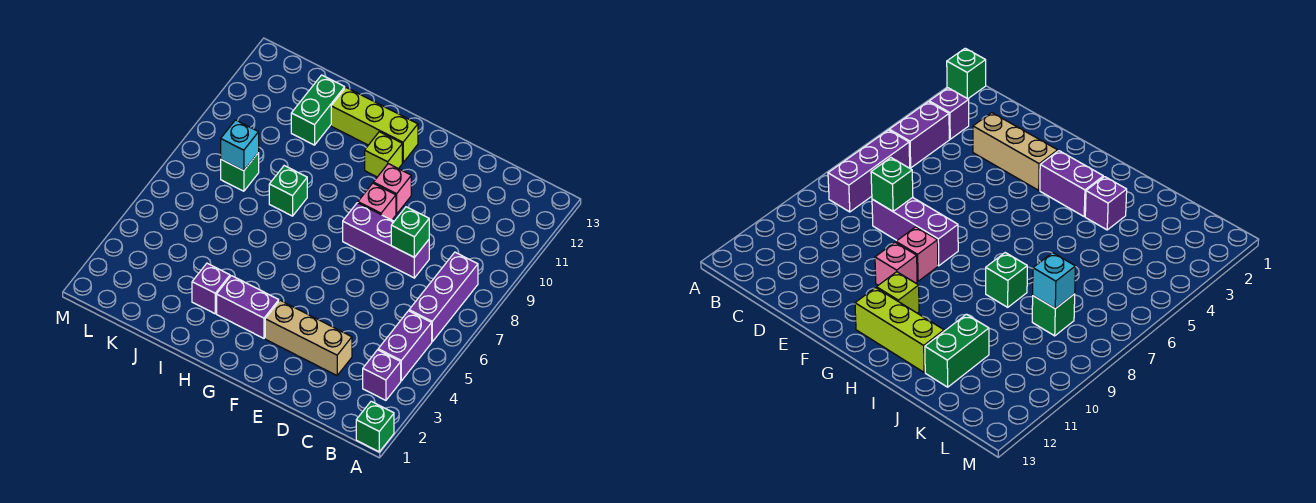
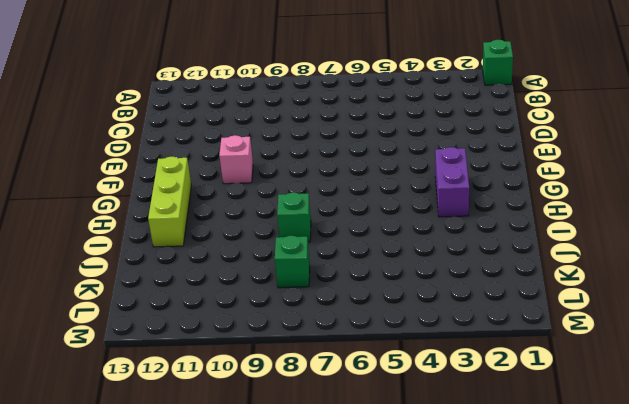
none -> purple brick B3 level 1
none -> purple brick B4:B5 level 1
none -> purple brick B6:B8 level 1

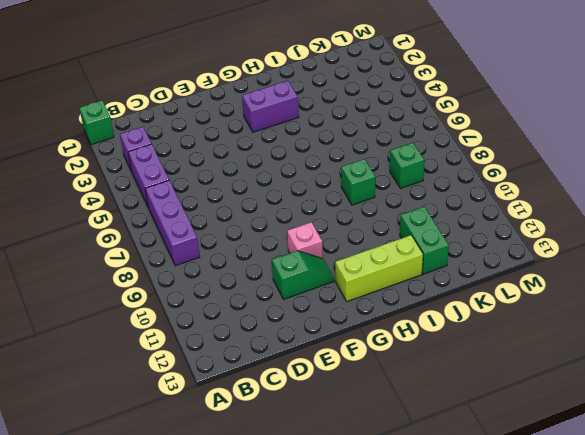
green slope E11:F11 level 1 top E -> none
none -> tan brick D3:F3 level 1
none -> purple brick D8:F8 level 1
none -> pink brick F9 level 1

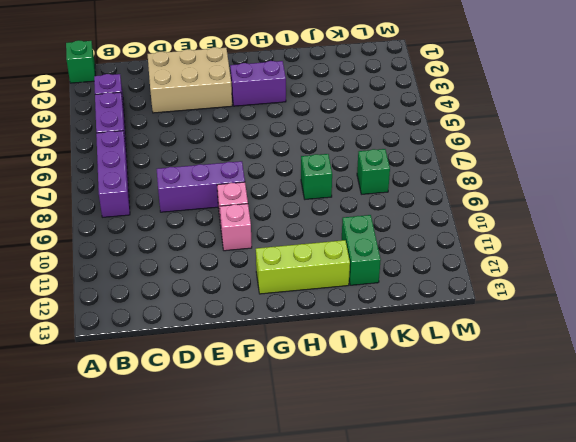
tan brick D2:F3 level 1 -> tan brick D3:F3 level 1
none -> lime brick G11 level 1
none -> purple brick I3 level 1
none -> green brick D8 level 2

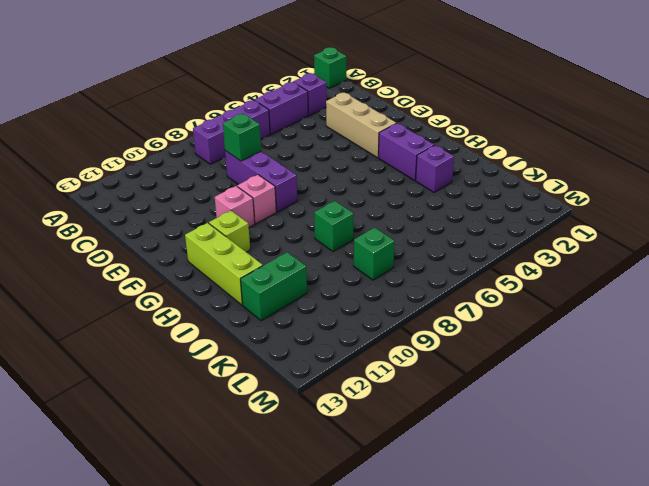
none -> cyan brick K8 level 2

